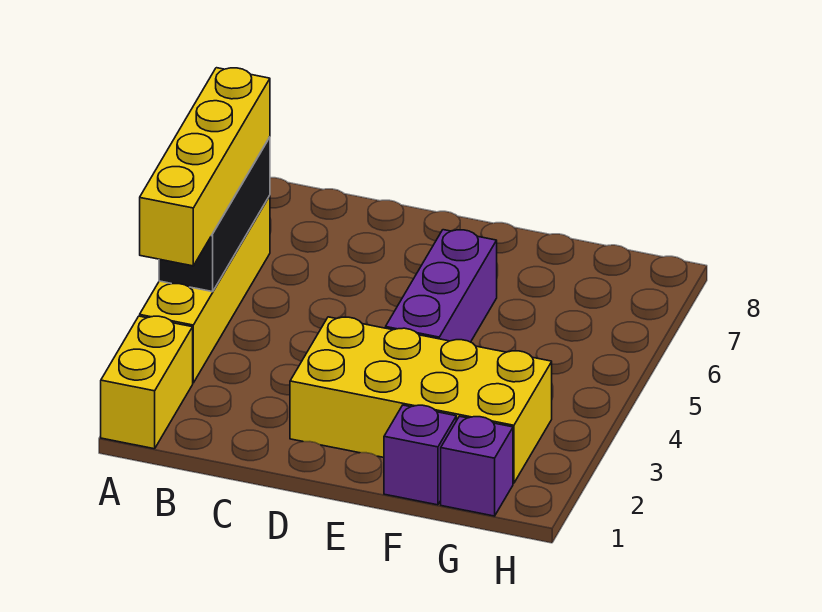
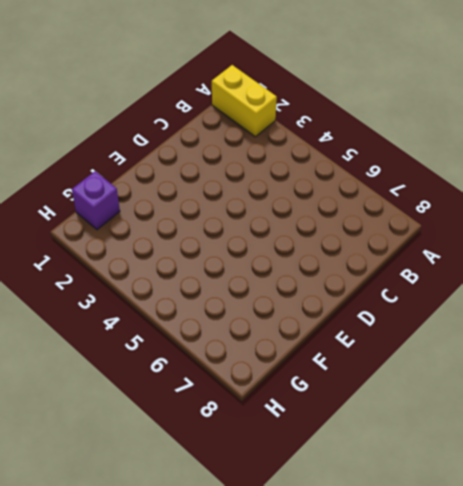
none -> yellow brick A3:A6 level 1
none -> yellow brick D2:G3 level 1

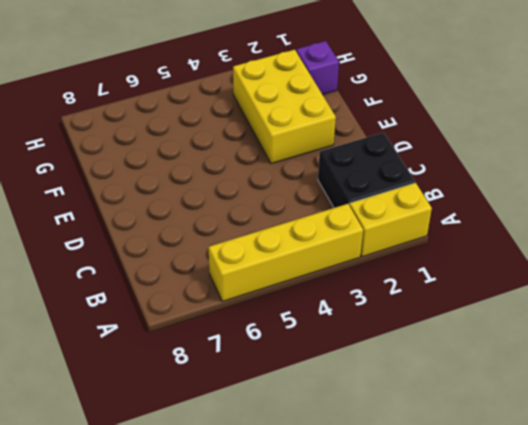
black brick B1:C2 level 1 -> none
yellow brick E2:G3 level 1 -> yellow brick D2:G3 level 1
none -> purple brick E4:E6 level 1
none -> purple brick F1 level 1

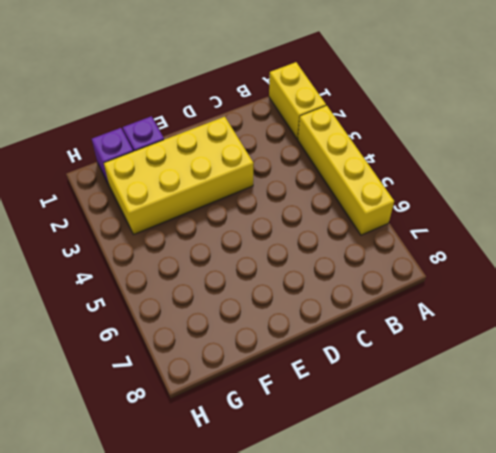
none -> purple brick E4:E6 level 1
none -> black brick A4:A6 level 2

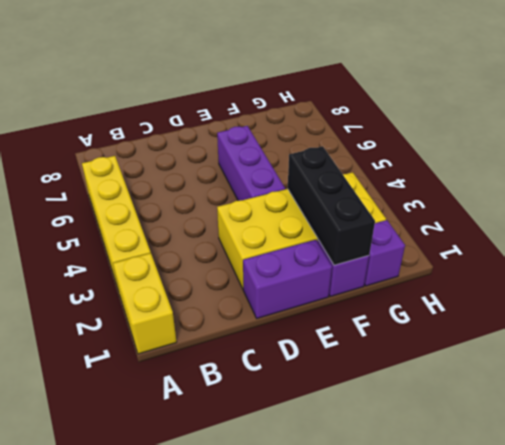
purple brick D1:E1 level 1 -> none
black brick F1:F3 level 2 -> black brick A4:A6 level 2
none -> yellow brick A3:A6 level 3

